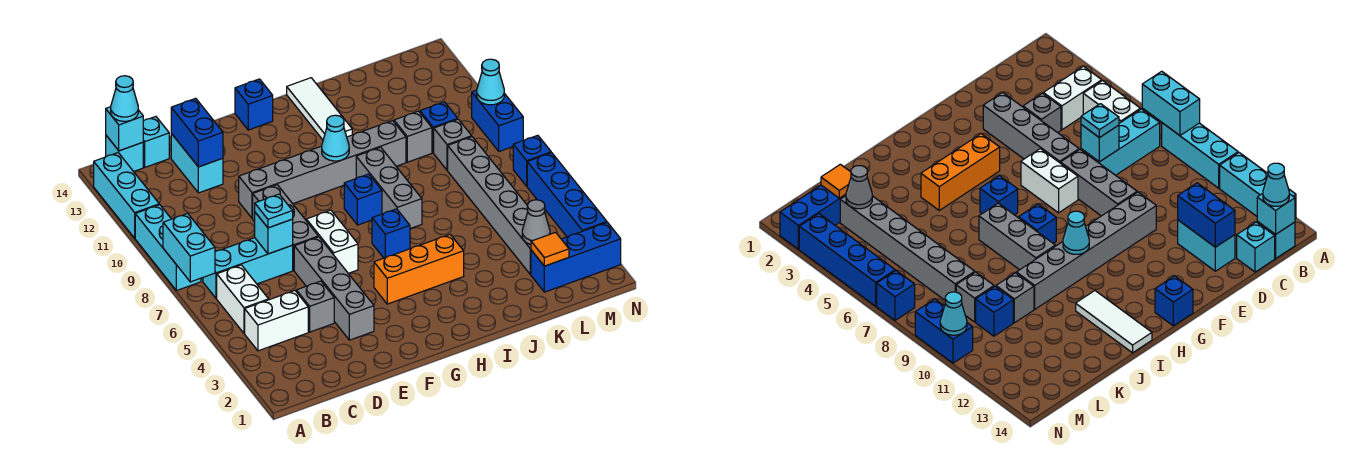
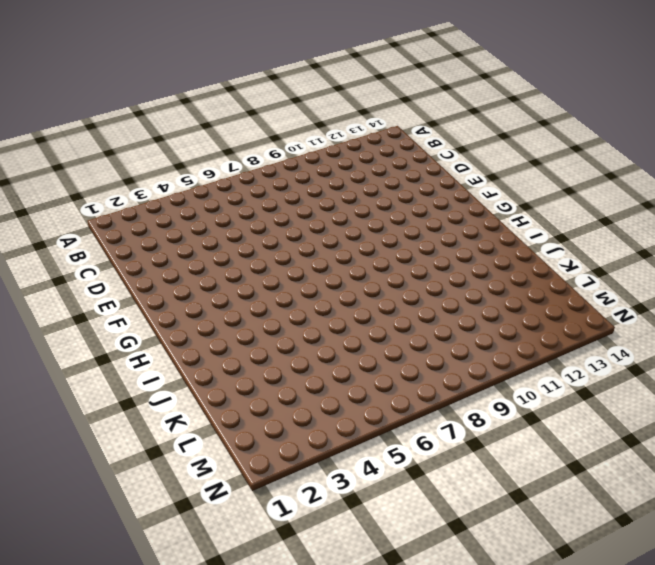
none -> cyan brick A8:A10 level 1
none -> cyan brick A11:A13 level 1
none -> white brick B4:C4 level 1
none -> white brick B5:B6 level 1

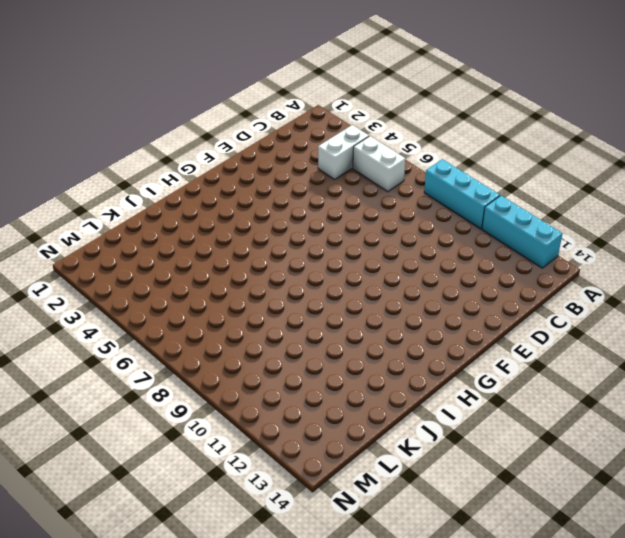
none -> cyan brick B7:D7 level 1
none -> cyan brick B14 level 1
none -> cyan brick C14 level 1
none -> grey brick D4 level 1

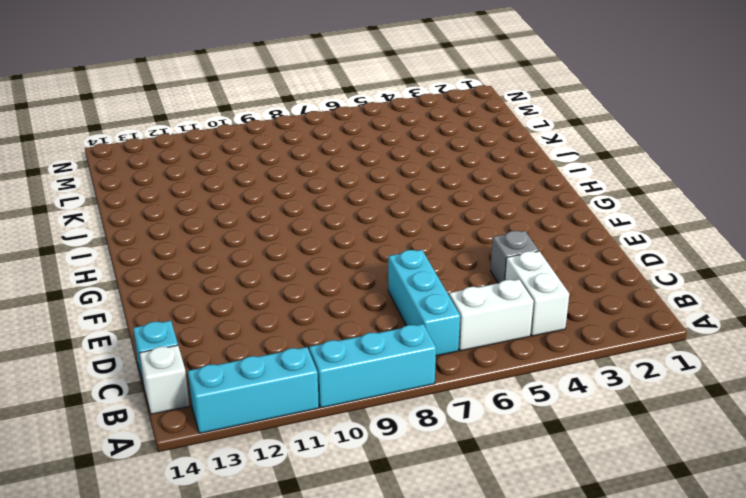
white brick B14 level 1 -> cyan brick B14 level 1
none -> cyan brick D12:D13 level 1
none -> grey brick E3:E6 level 1
none -> grey brick E7:E9 level 1
none -> grey brick E10:J10 level 1

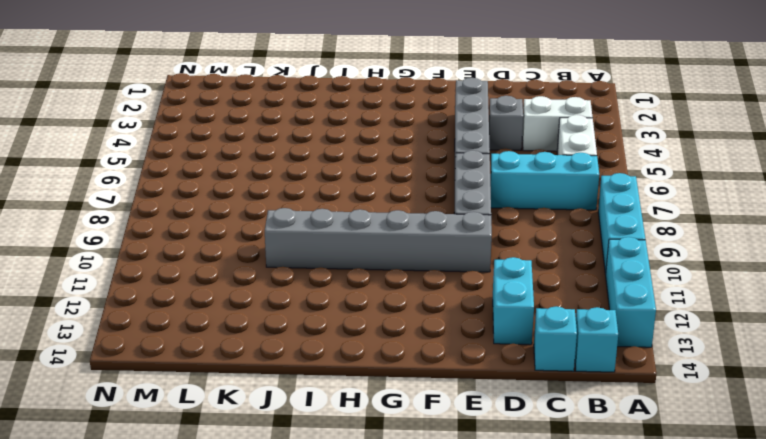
none -> white brick F6:F7 level 1
none -> orange brick G4:I4 level 1
none -> blue brick G14 level 1
none -> blue brick H6 level 1

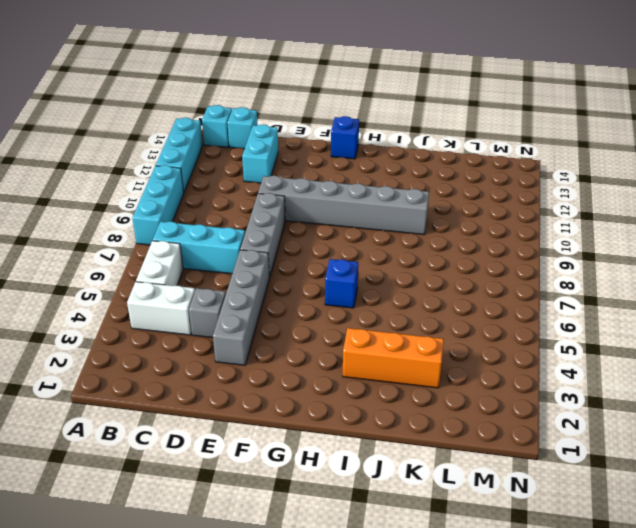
orange brick I3:K3 level 1 -> orange brick G4:I4 level 1
none -> white brick F6:F7 level 1
none -> blue brick H8 level 1
none -> grey brick I7:I9 level 1
none -> white tile I12:I14 level 1

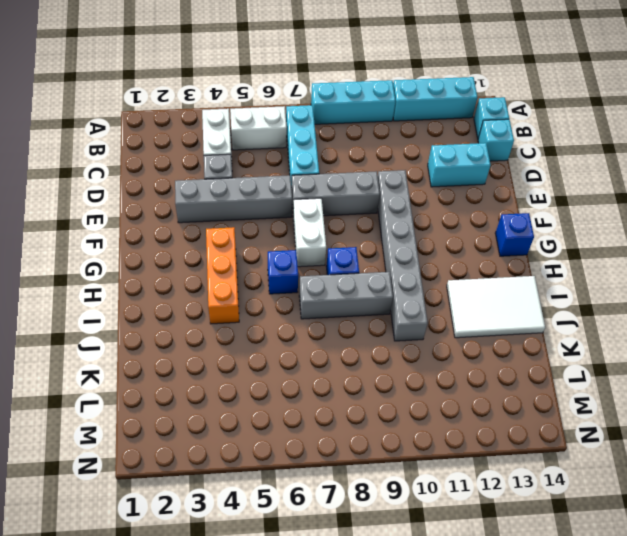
white brick F7:G7 level 1 -> white brick F6:F7 level 1
white tile I12:J14 level 1 -> white tile I12:I14 level 1
none -> grey brick K10 level 1
none -> blue brick L2:N2 level 1
none -> grey brick L3:L8 level 1
none -> grey brick L9 level 1

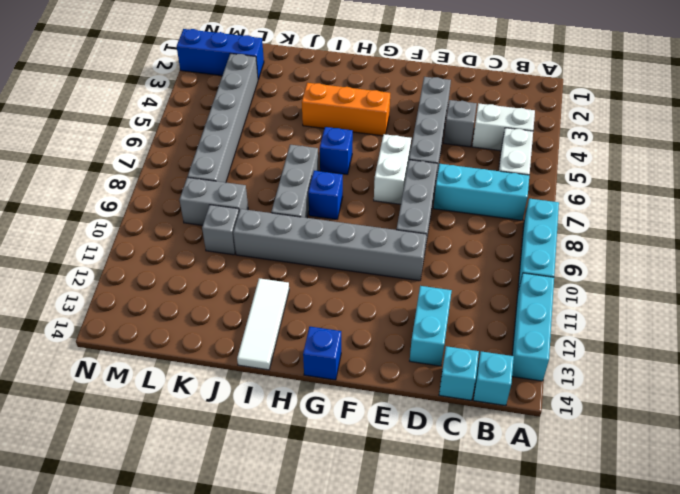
grey brick K9:L9 level 1 -> grey brick L9 level 1
none -> blue brick L10 level 1
none -> blue brick N3:N6 level 1
none -> blue brick N7 level 1
none -> blue brick N9:N10 level 1

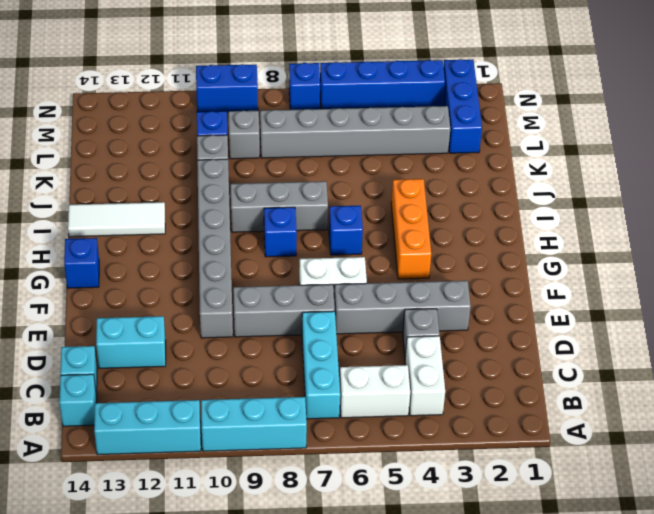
none -> cyan brick A7:A8 level 2
none -> cyan brick B14 level 2
none -> cyan brick D7 level 2
none -> blue brick D12:D13 level 2

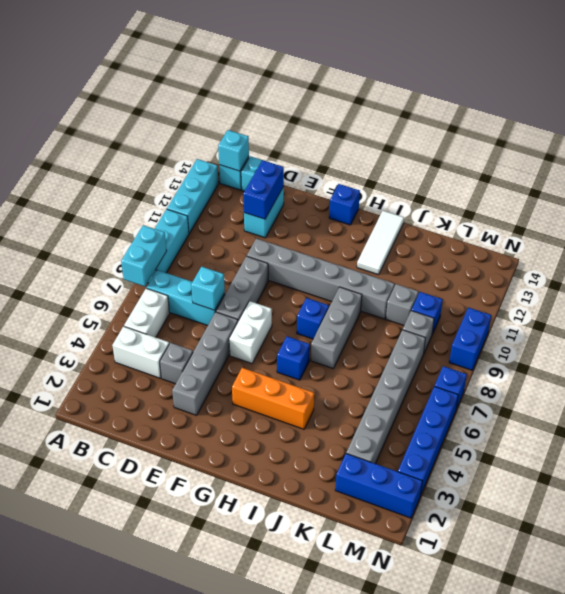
none -> cyan cone H10 level 2
none -> orange tile L2 level 2
none -> grey cone L3 level 2
none -> cyan cone N10 level 2

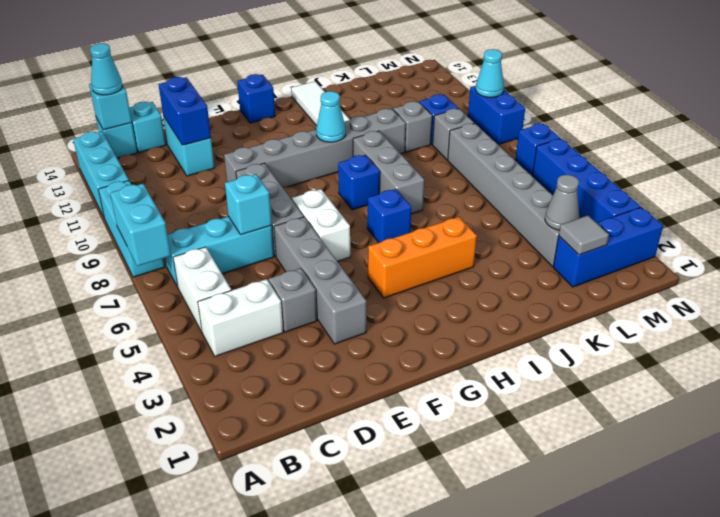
grey tile L2 level 2 -> orange tile L2 level 2
none -> cyan plate D7 level 3

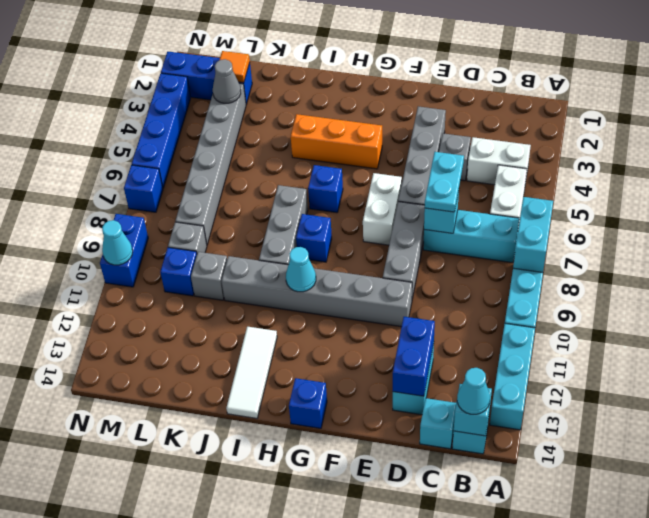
cyan plate D6:D7 level 3 -> cyan plate D7 level 3

